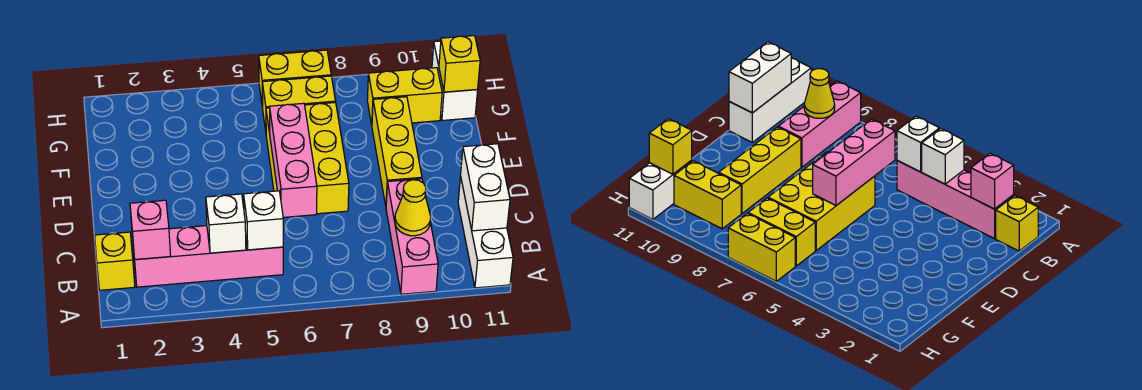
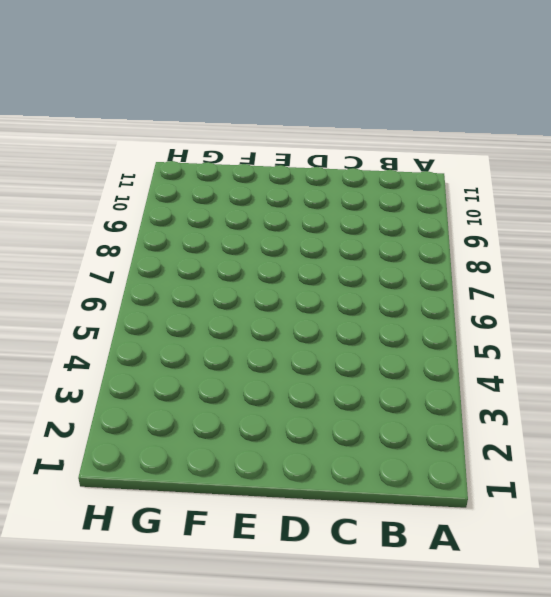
none -> pink brick A9:C9 level 1
none -> white brick A11:C11 level 1
none -> yellow brick B1 level 1

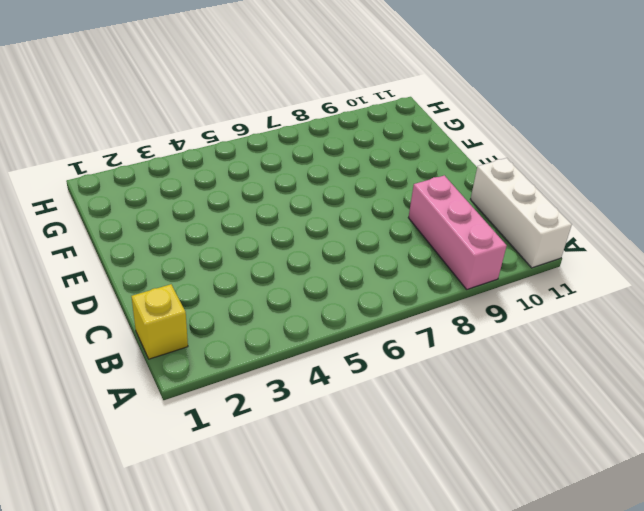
none -> pink brick B2:B5 level 1
none -> yellow brick D6:F7 level 1
none -> yellow brick D9:F9 level 1

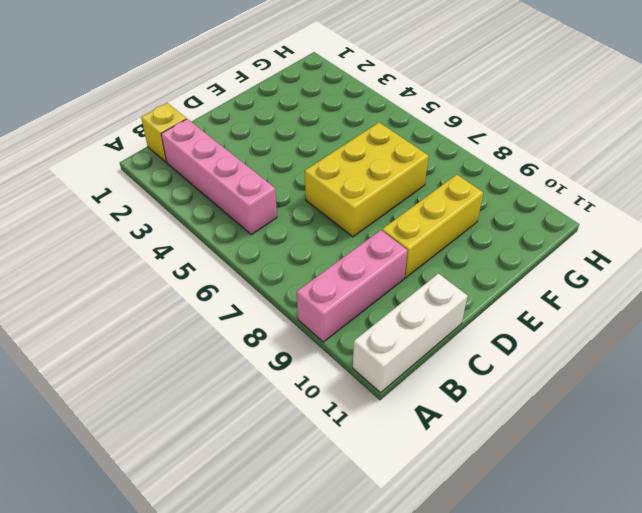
none -> yellow brick G6:G7 level 1
none -> yellow brick G9:G10 level 1
none -> white brick G11:H11 level 1

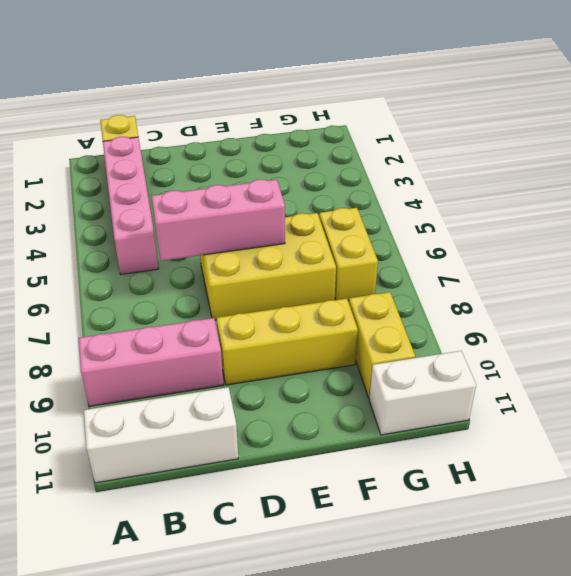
none -> yellow brick H6:H7 level 1
none -> pink brick B2 level 2
none -> white brick B4 level 2

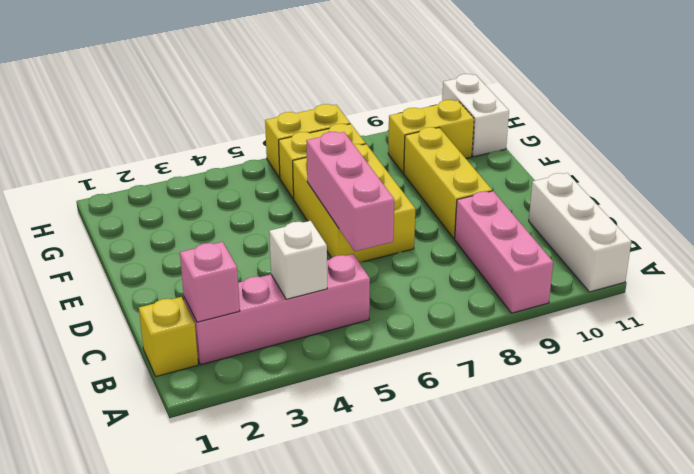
none -> white brick B5 level 2
none -> yellow cone B9 level 2
none -> white brick B11:C11 level 2

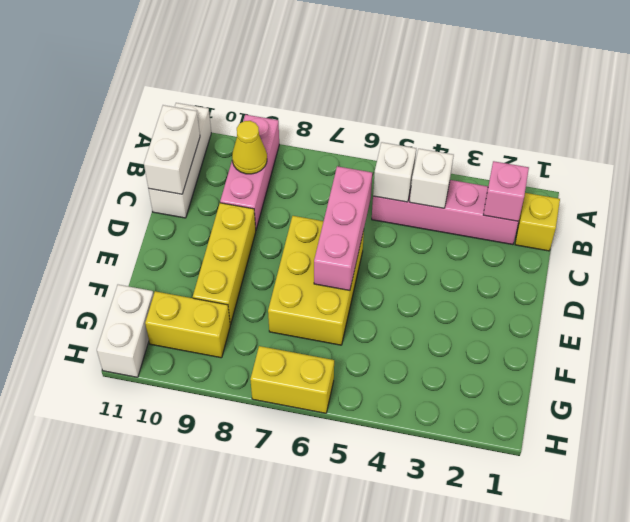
none -> yellow brick G6:G7 level 1
none -> yellow brick G11 level 2

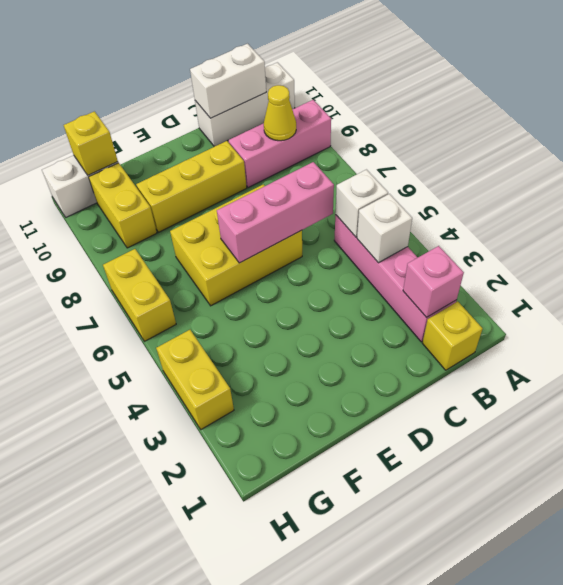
yellow brick H3:H4 level 1 -> yellow brick G6:G7 level 1

